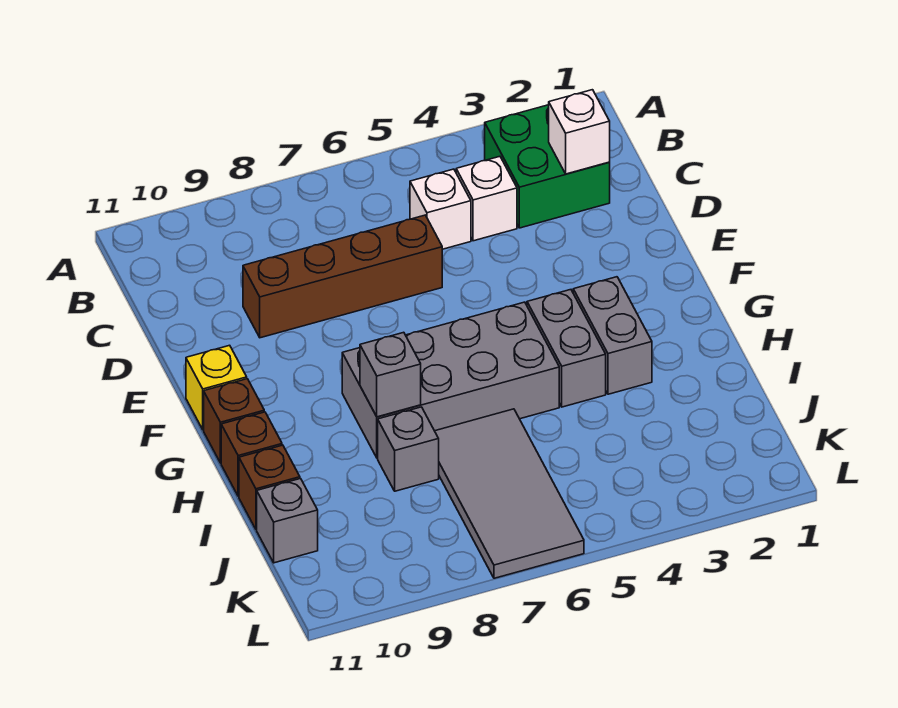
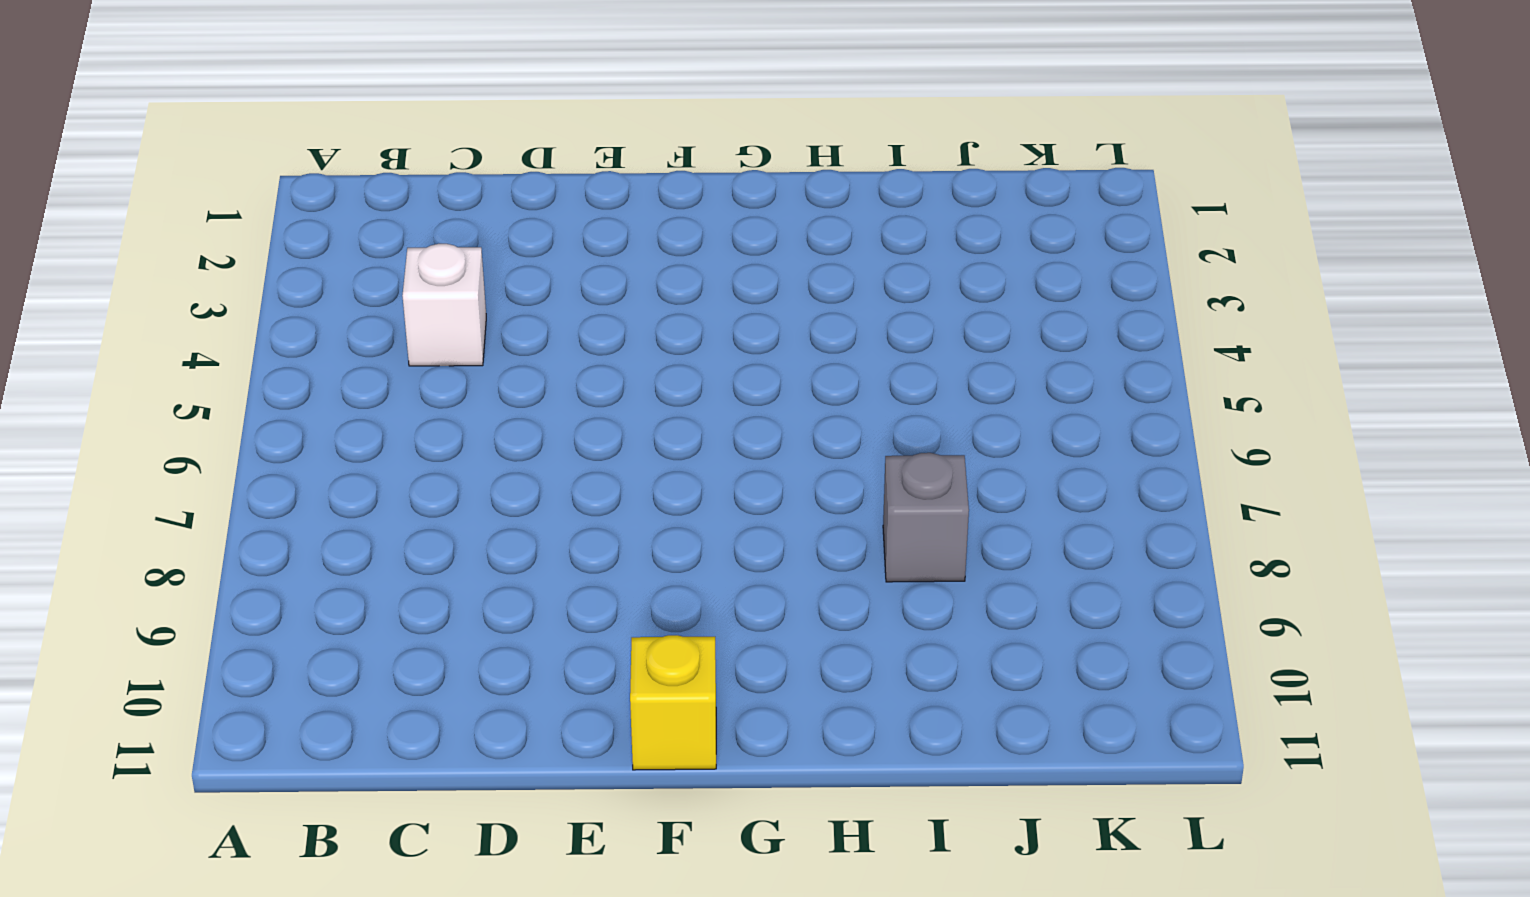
none -> green brick B2:C3 level 1
none -> white brick C5 level 1
none -> brown brick D6:D9 level 1

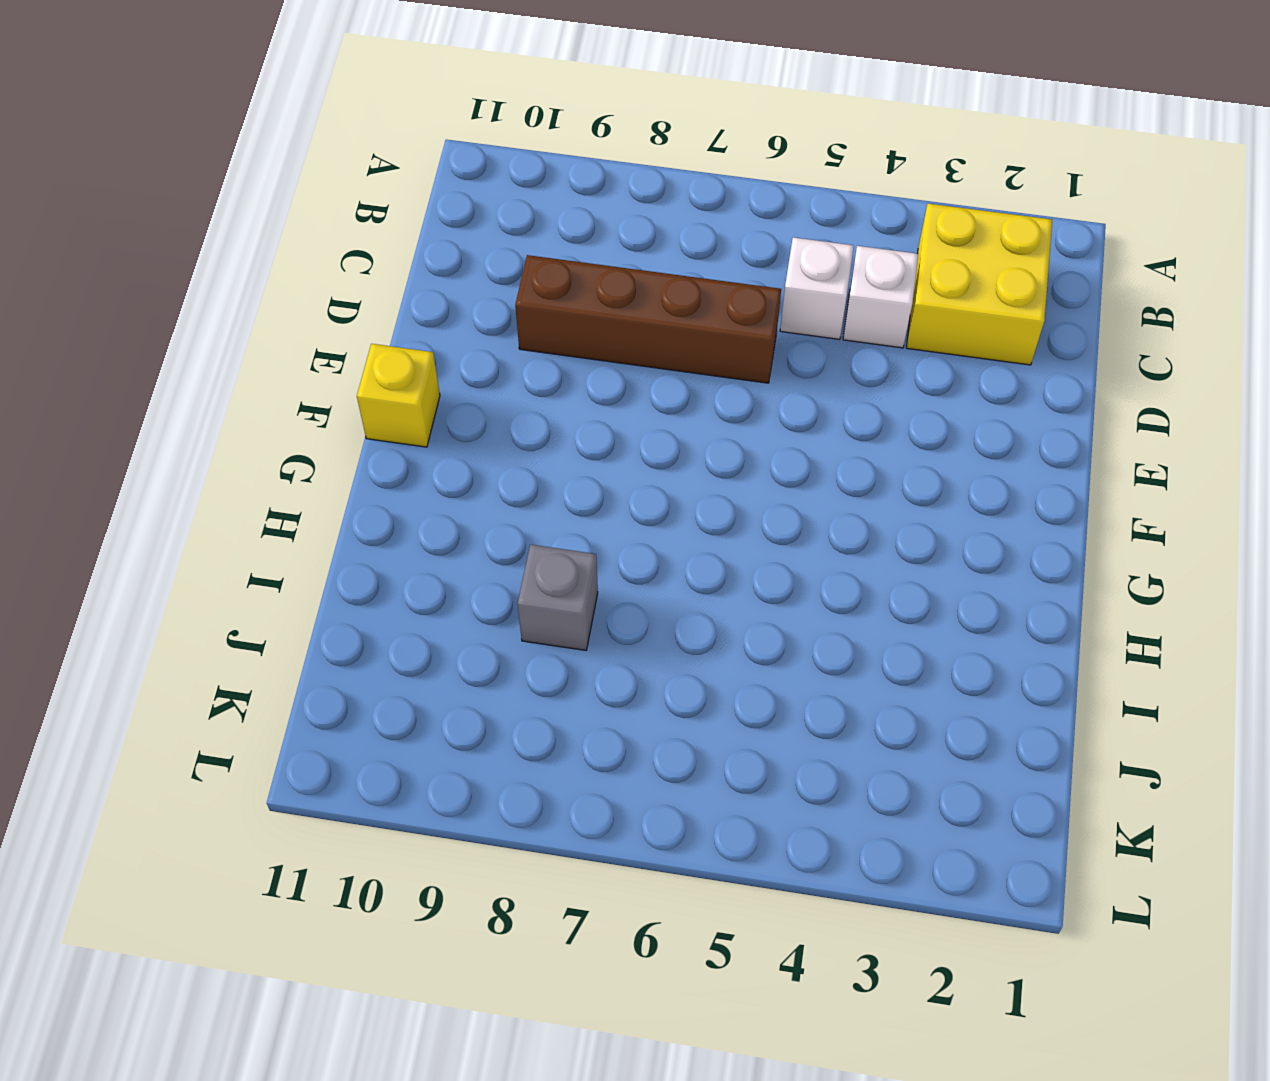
yellow brick B2:C3 level 1 -> green brick B2:C3 level 1
none -> grey brick G3:H3 level 1
none -> grey brick G4:H4 level 1
none -> grey brick G5:H8 level 1

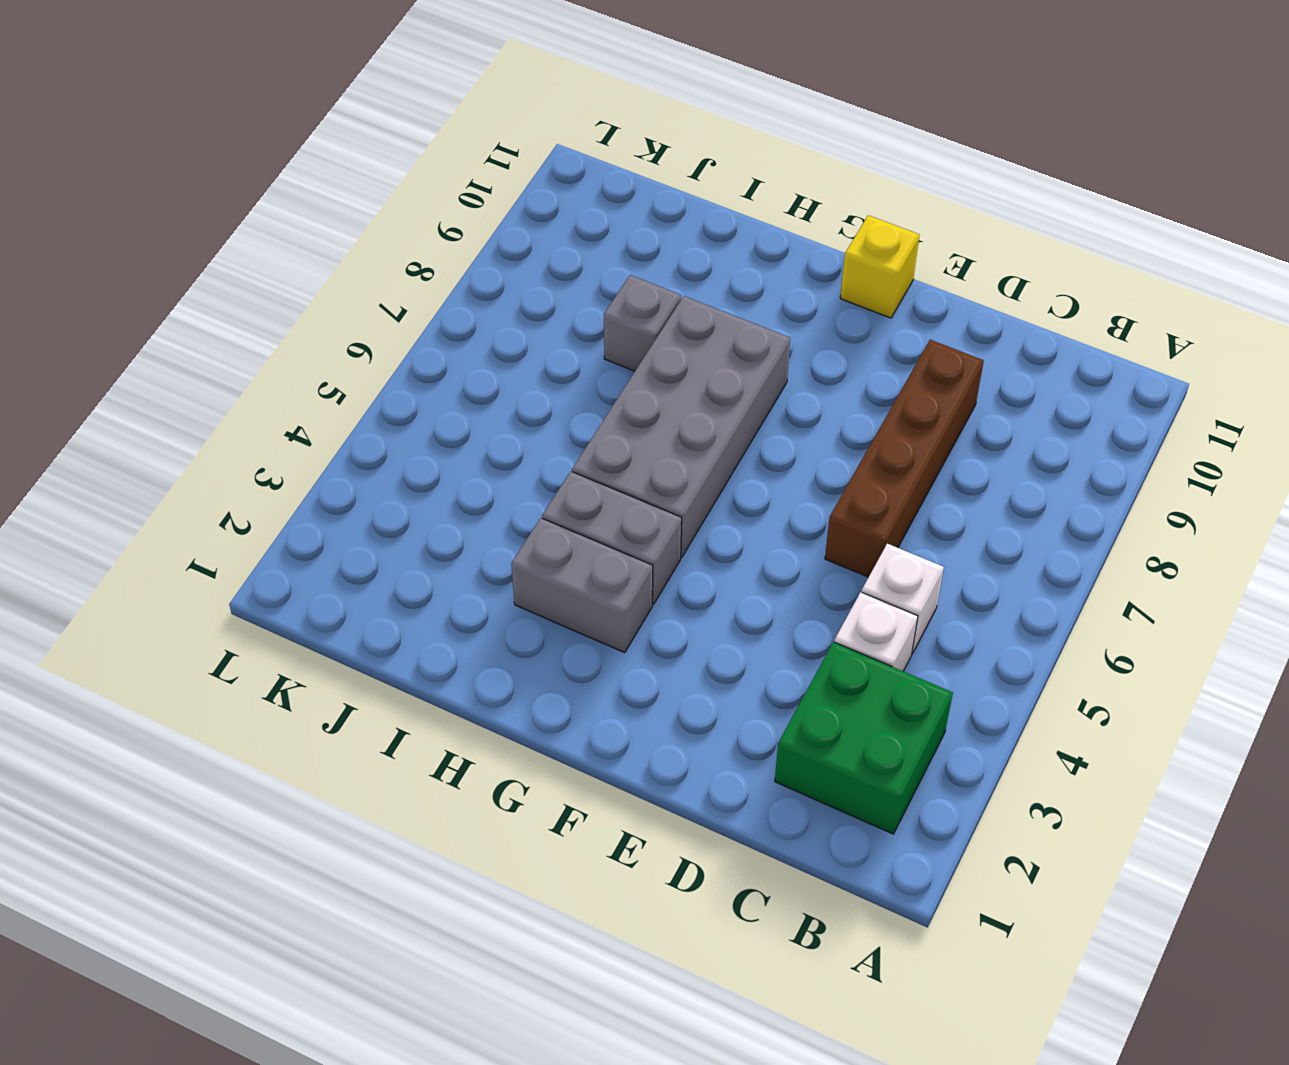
none -> brown brick G11 level 1
none -> brown brick H11 level 1
none -> grey tile I6:L7 level 1

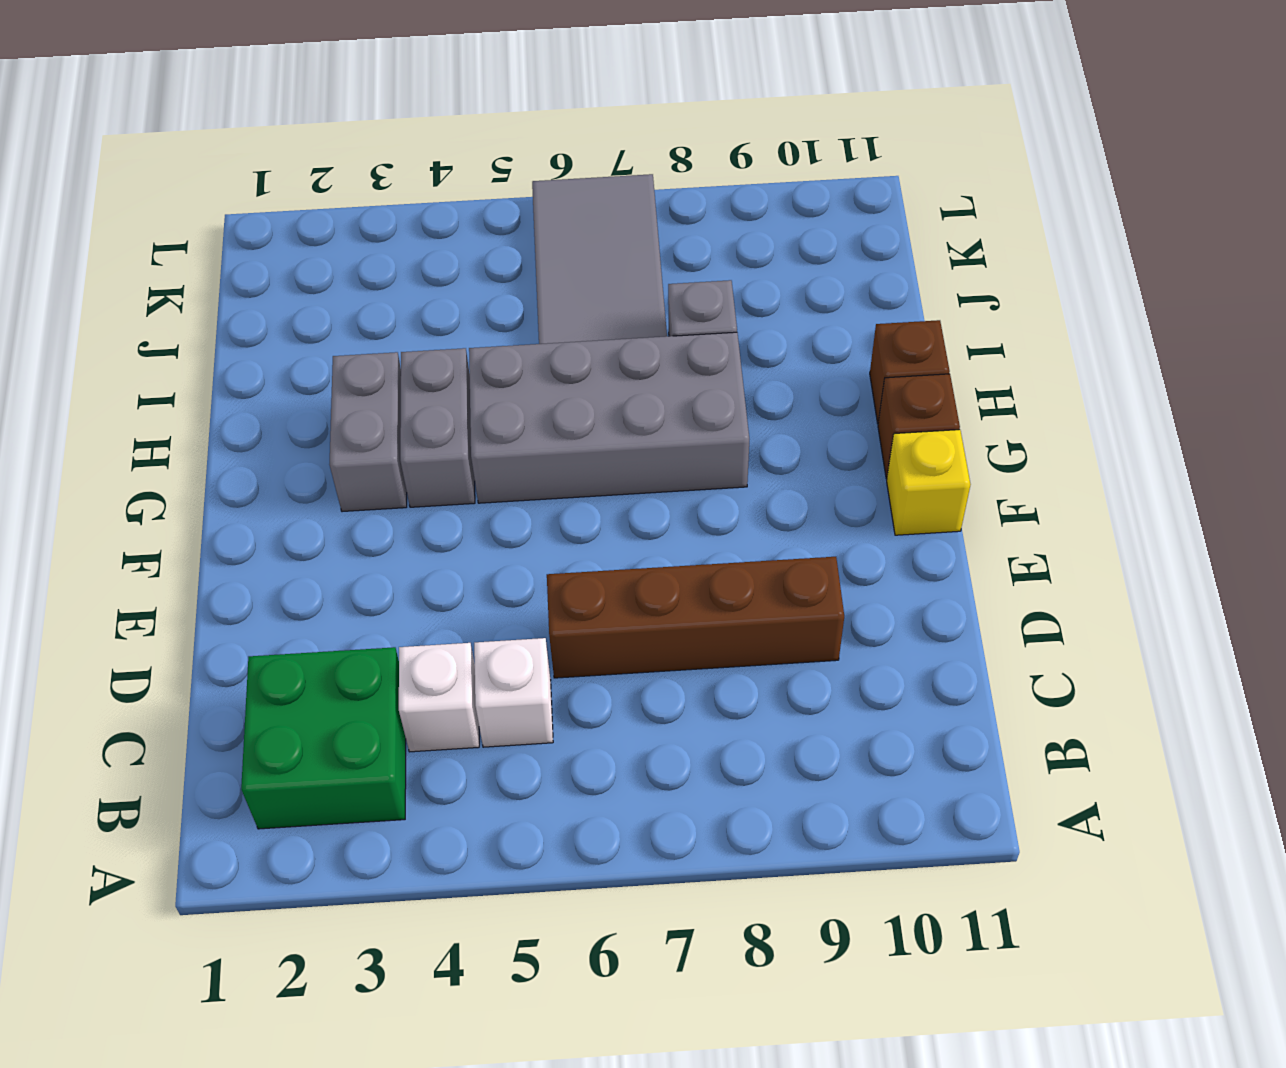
none -> brown brick I11 level 1
none -> grey brick J11 level 1
none -> white brick C2 level 2

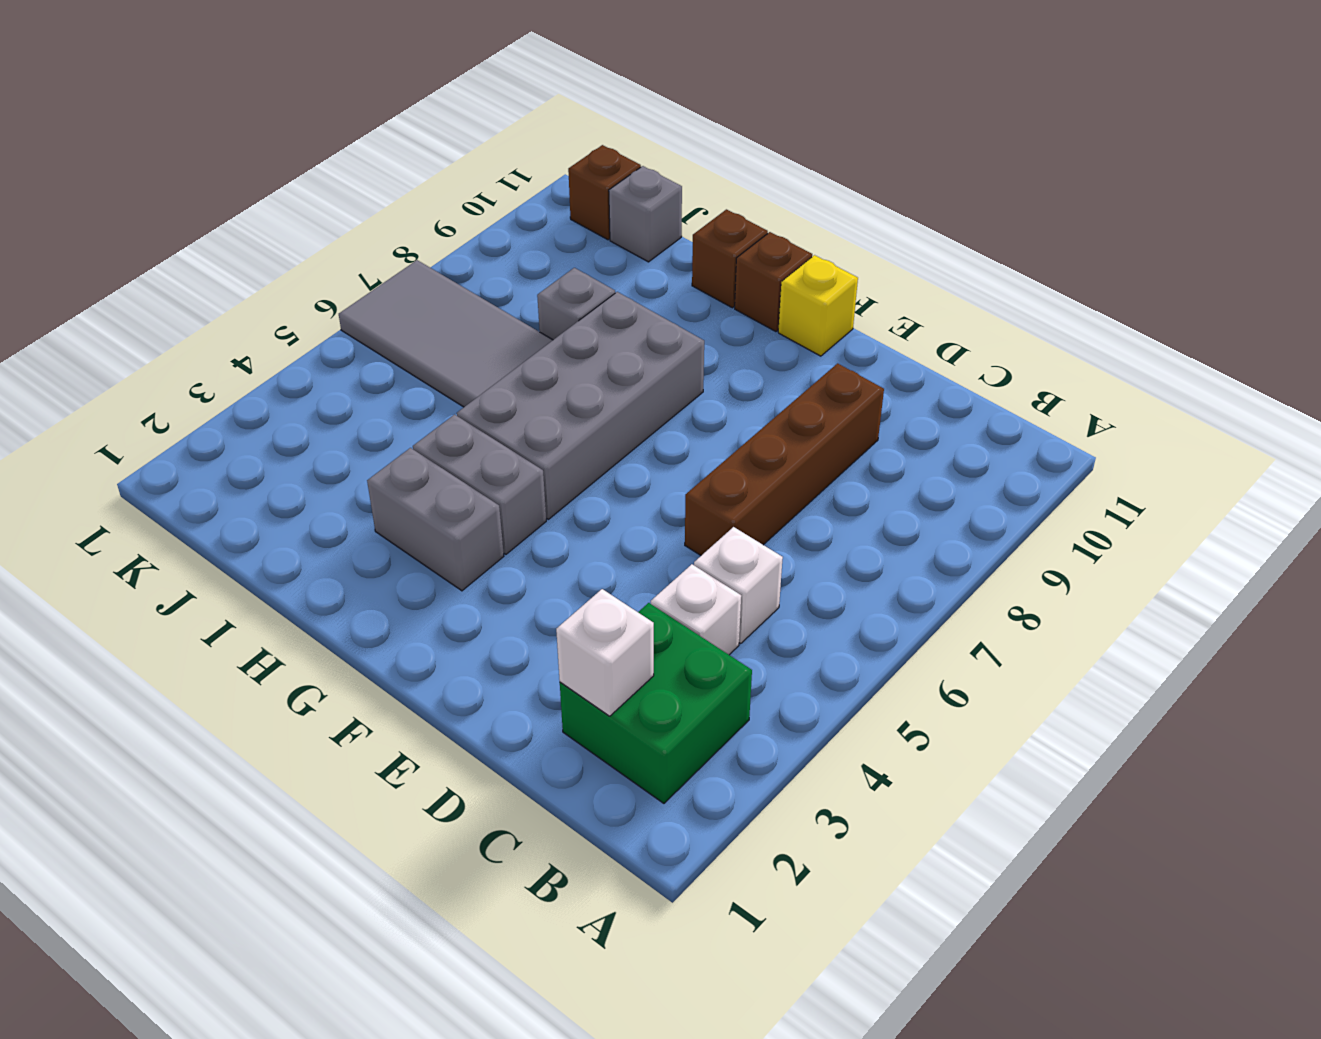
brown brick K11 level 1 -> brown brick I11 level 1
none -> grey brick H8 level 2

